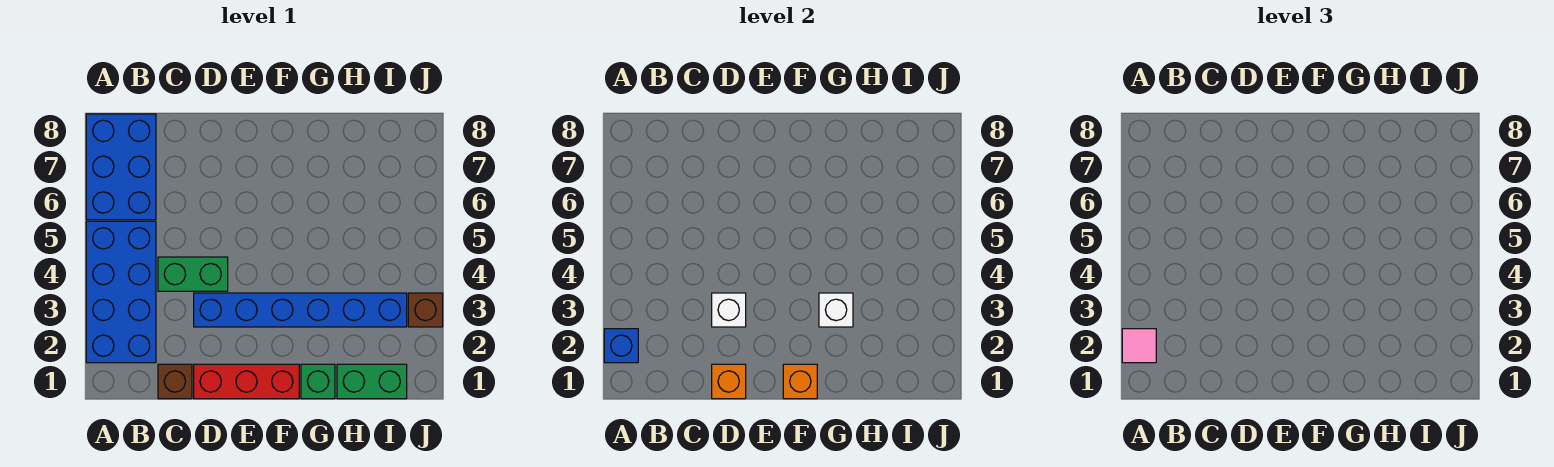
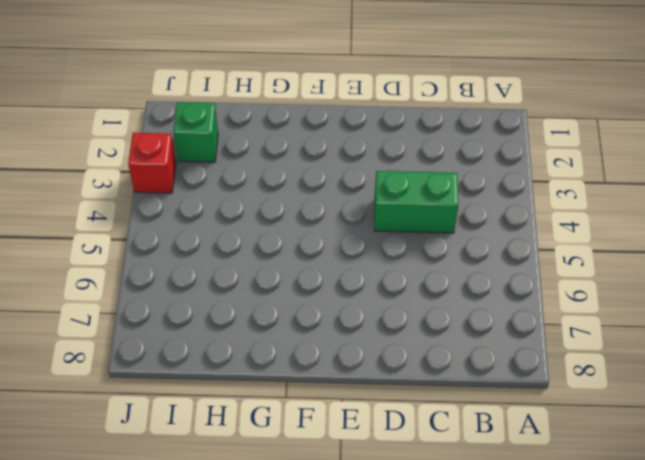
green brick I2 level 1 -> green brick G1 level 1
red brick J3 level 1 -> brown brick J3 level 1
none -> blue brick A2:B5 level 1
none -> blue brick A6:B8 level 1
none -> brown brick C1 level 1

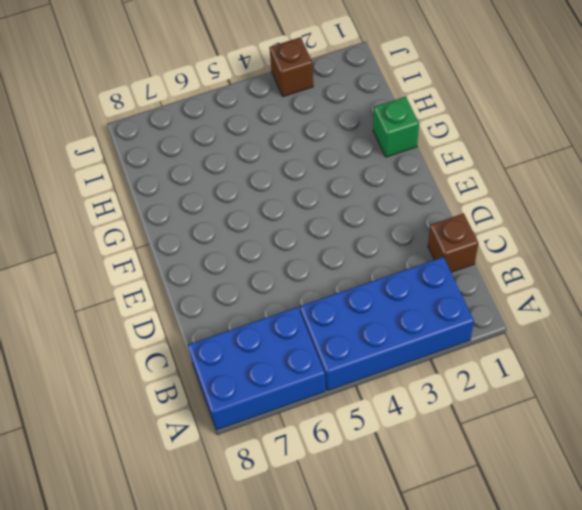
none -> green brick C4:D4 level 1
none -> red brick D1:F1 level 1
none -> blue brick D3:I3 level 1

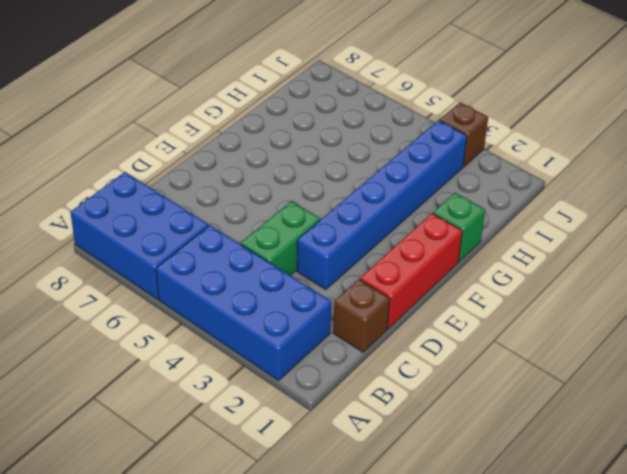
none -> green brick H1:I1 level 1
none -> blue brick A2 level 2
none -> orange brick D1 level 2

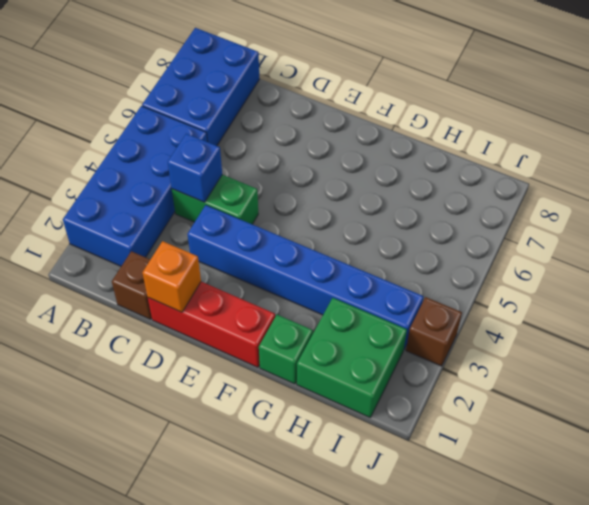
blue brick C4 level 2 -> blue brick A2 level 2
green brick H1:I2 level 1 -> green brick H1:I1 level 1
none -> white brick D3 level 2
none -> orange brick F1 level 2
none -> white brick G3 level 2

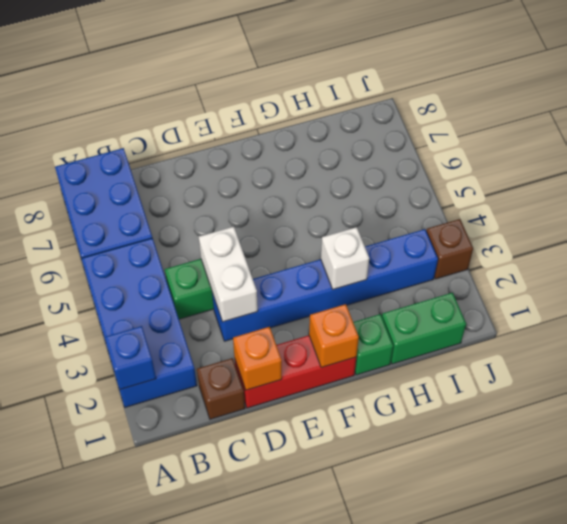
white brick D3:D4 level 2 -> white brick D3 level 2
none -> pink tile A2 level 3

